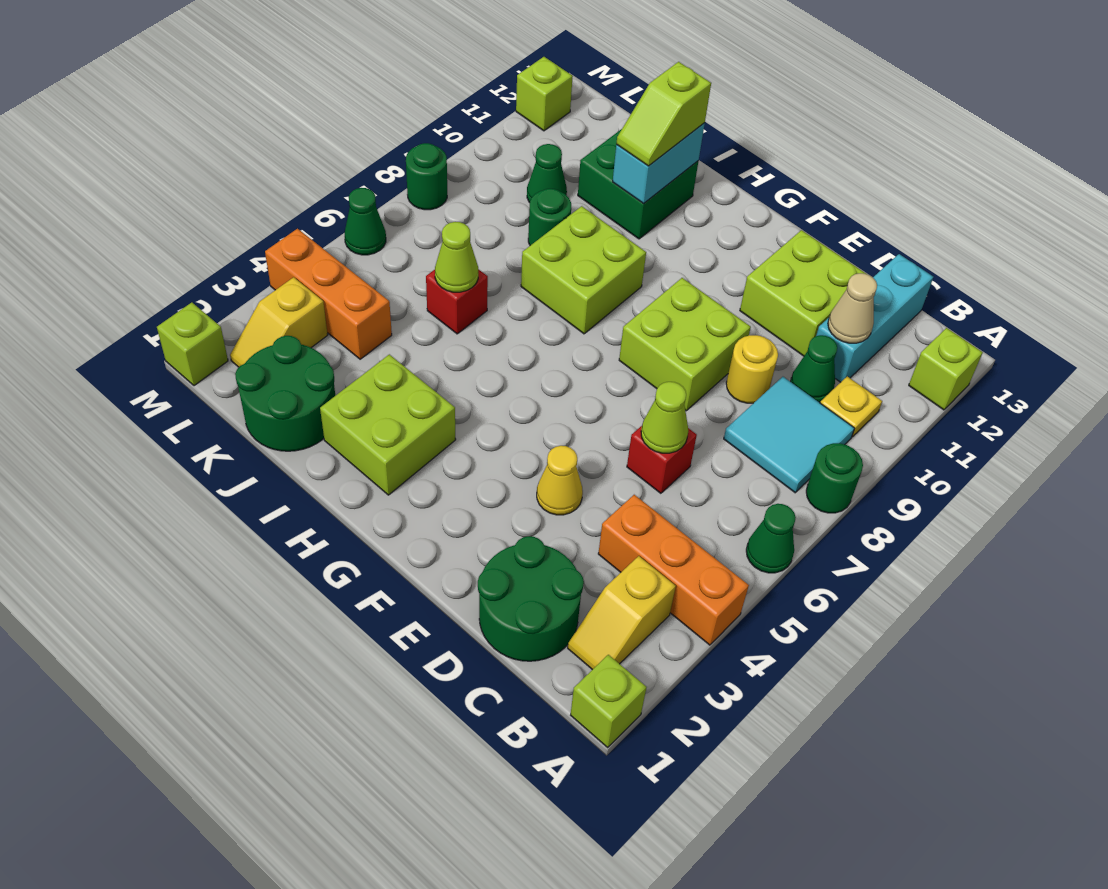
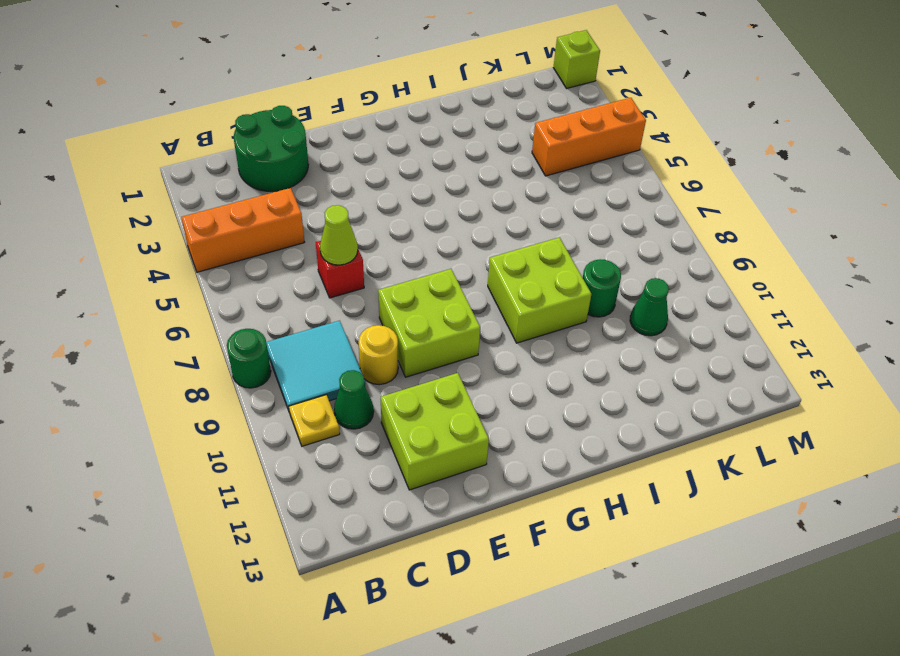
none -> lime brick A1 level 1
none -> green cone A6 level 1
none -> lime brick A12 level 1
none -> yellow slope B2:B3 level 1 top 3

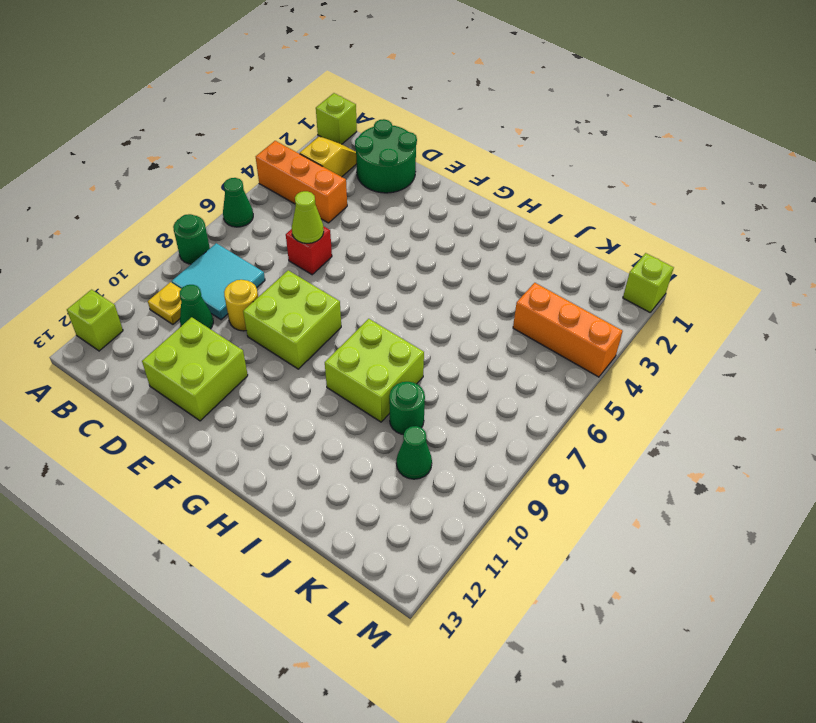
none -> cyan brick C11:C13 level 1
none -> yellow cone E4 level 1
none -> lime brick H2:I3 level 1
none -> green brick I11:J12 level 1

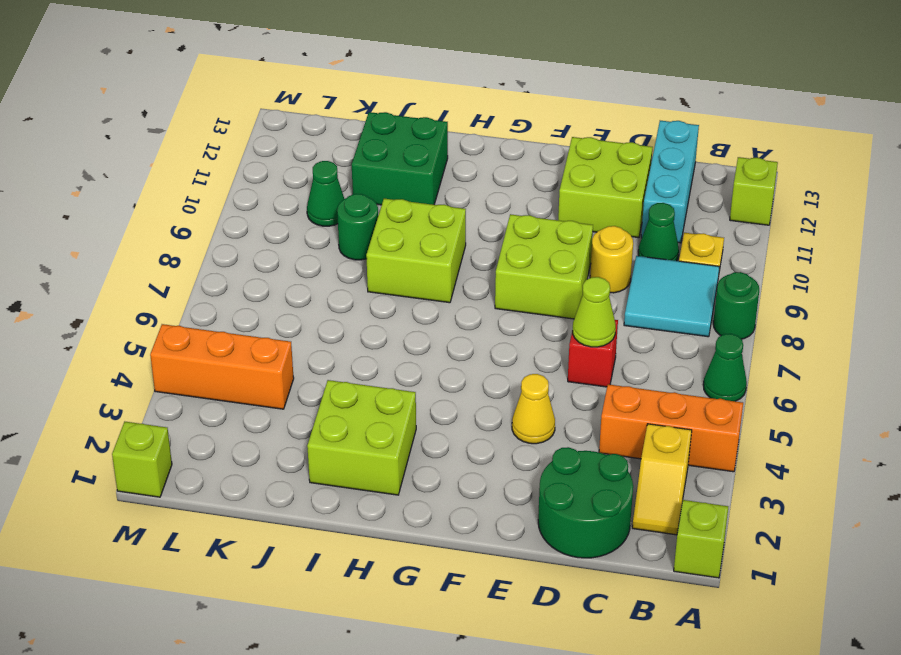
none -> green round brick J1:K2 level 1
none -> red brick J6 level 1
none -> yellow slope L2:L3 level 1 top 3
none -> green cone M6 level 1

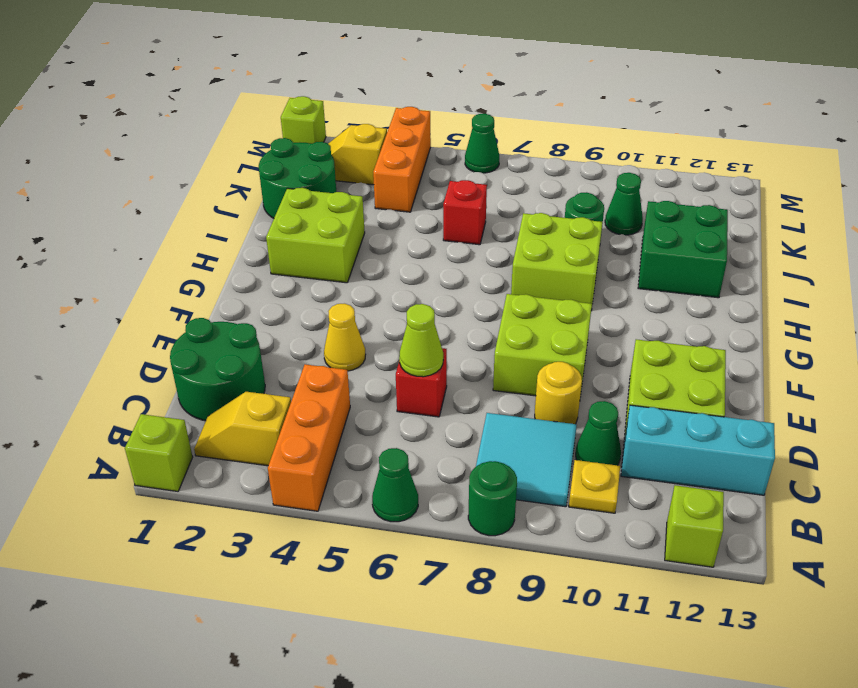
none -> green round brick M8 level 1
none -> lime brick M12 level 1
none -> tan cone C11 level 2
none -> cyan brick I11:I12 level 2

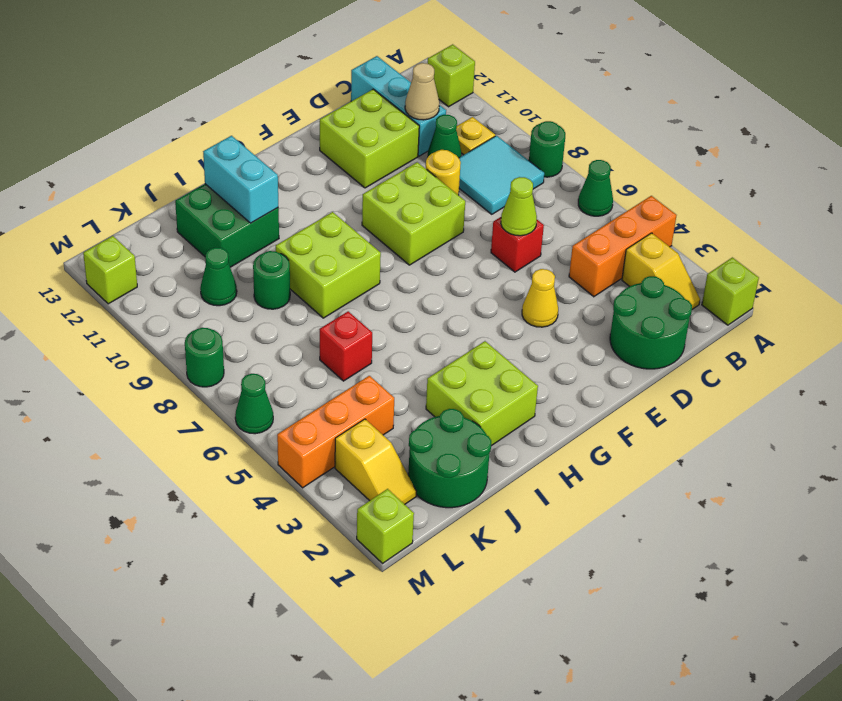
none -> lime cone J6 level 2
none -> lime slope I11:I12 level 3 top 12

